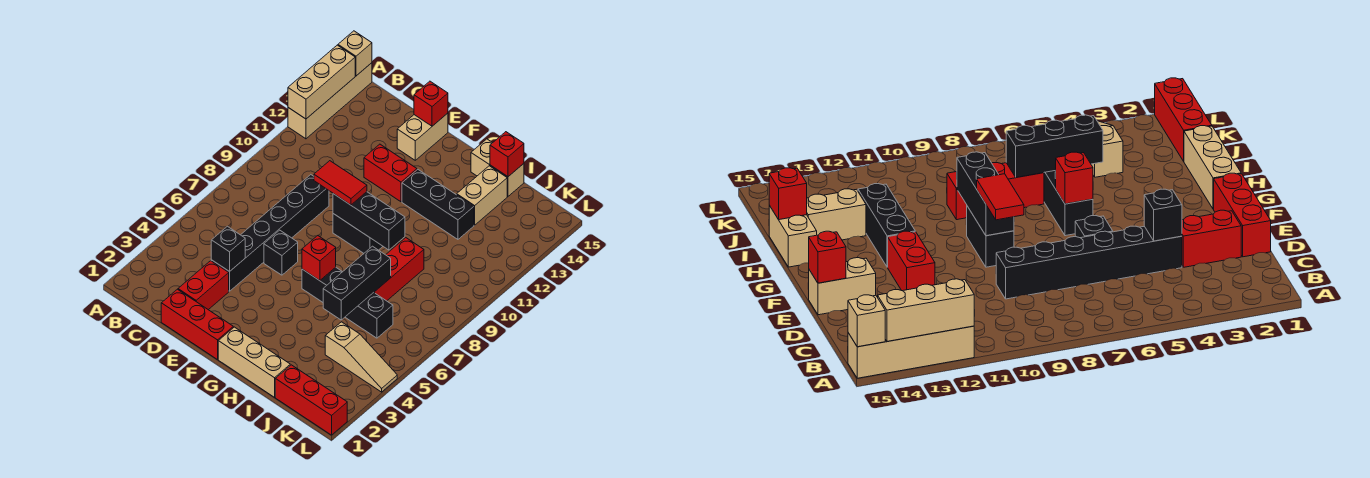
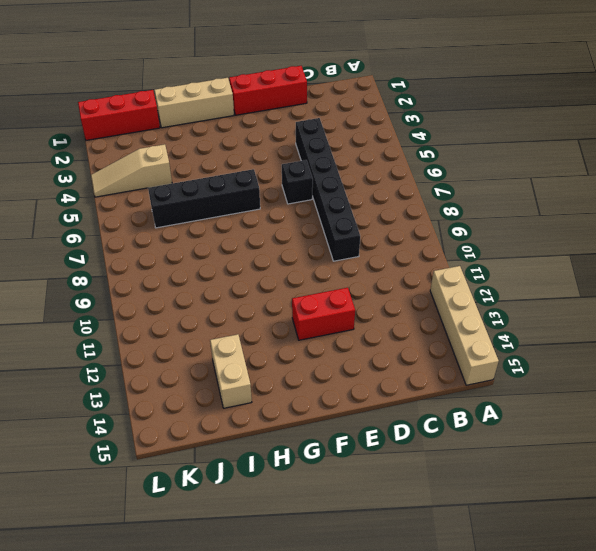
none -> red brick D2:D3 level 1
none -> tan brick E14:E15 level 1
none -> black brick F9:G9 level 1

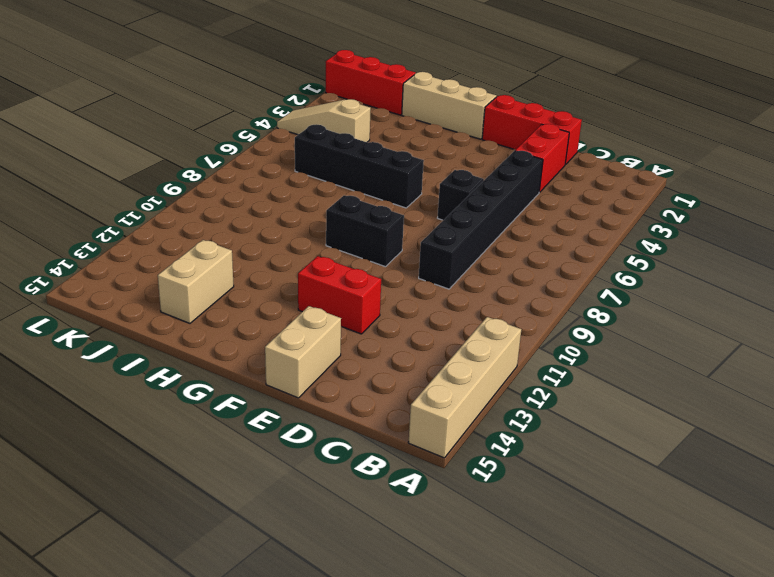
none -> black brick G12:I12 level 1
none -> tan brick H15:I15 level 1
none -> red brick I7:I9 level 1

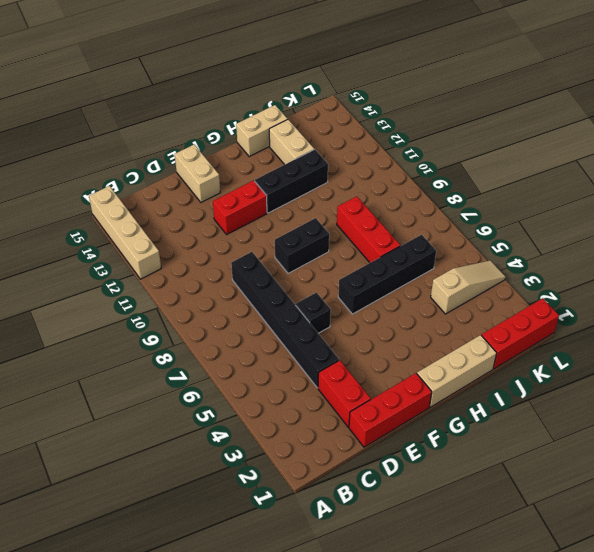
none -> tan brick A12:A14 level 2
none -> tan brick A15 level 2
none -> black brick D4 level 2

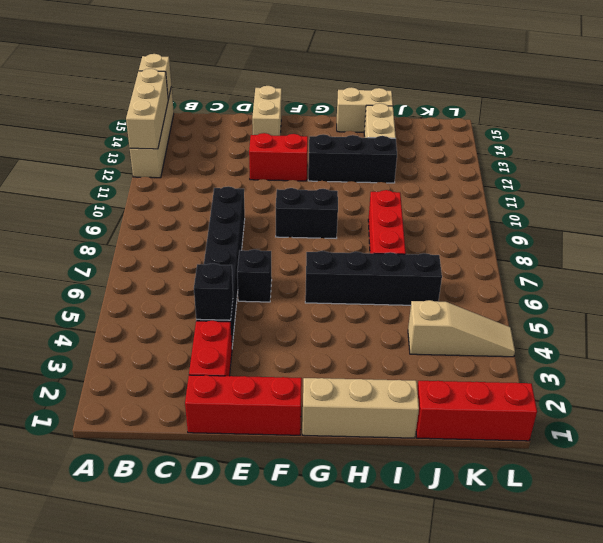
none -> red brick E15 level 2
none -> black brick F9:H9 level 2
none -> red brick G6 level 2

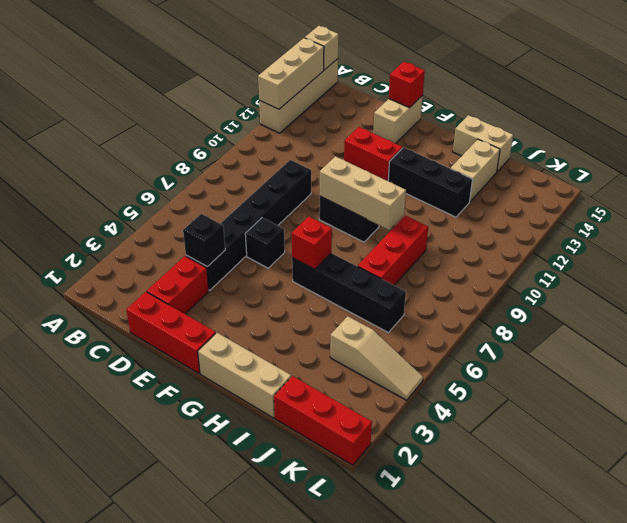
tan brick F9:H9 level 2 -> black brick F9:H9 level 2
none -> black brick I5:I7 level 2
none -> red brick I15 level 2
none -> red tile E9:F9 level 3

